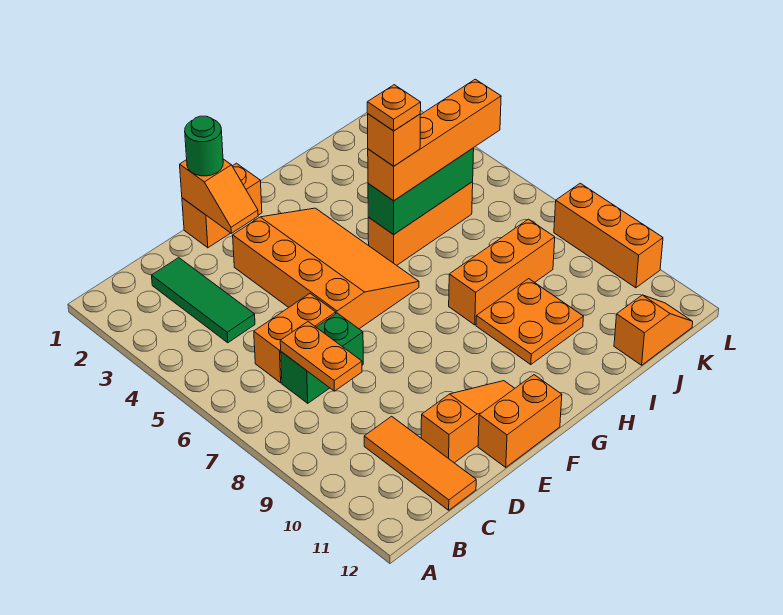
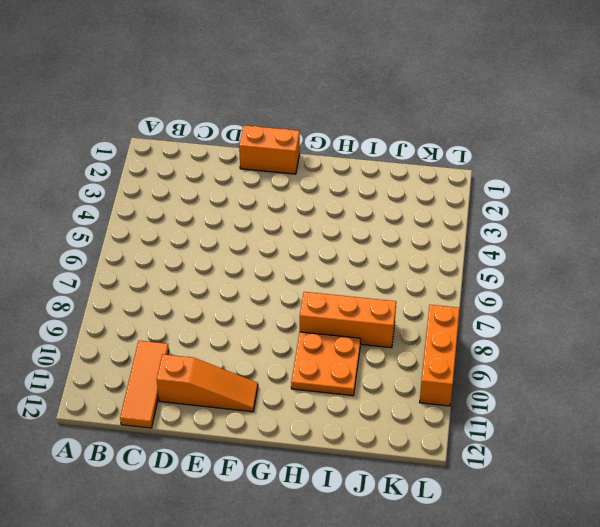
none -> green tile C2:C4 level 1
none -> orange brick C6:D6 level 1
none -> green brick C7:D7 level 1

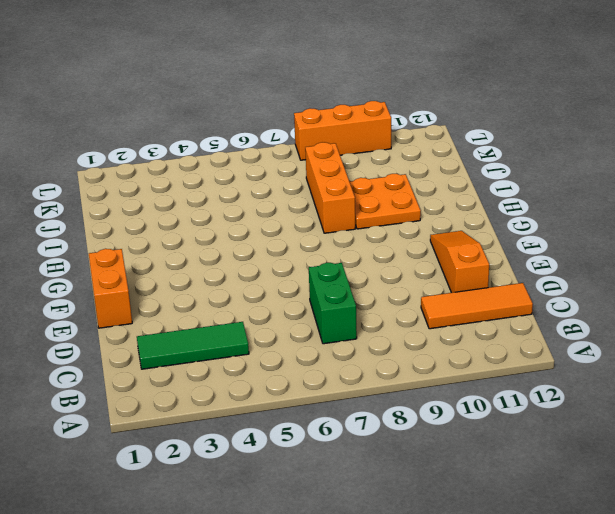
none -> orange brick C6:D6 level 1
none -> orange slope E3:G6 level 1 top E
none -> orange brick E12:F12 level 1

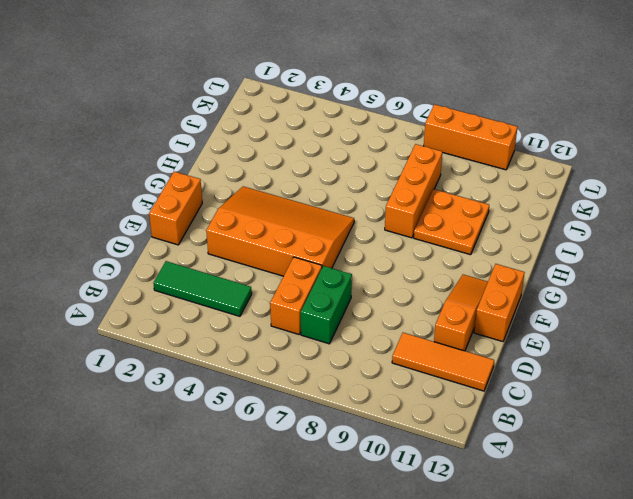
none -> orange brick H5:J5 level 1
none -> orange slope J12:K12 level 1 top J
none -> orange plate C7:C8 level 2

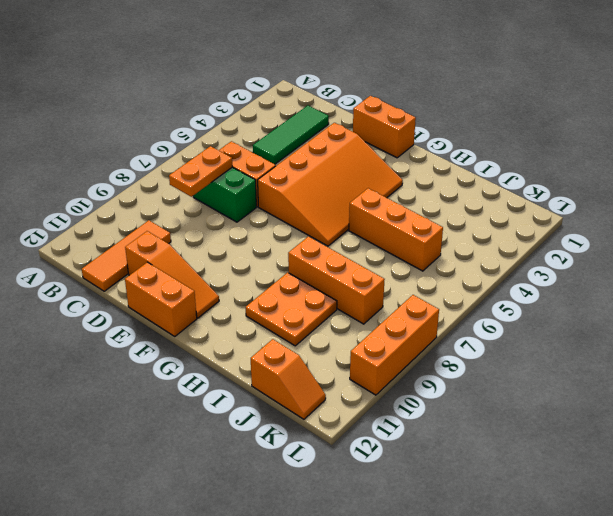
none -> orange slope E1:E2 level 2 top 1
none -> green brick H5:J5 level 2
none -> green round brick E1 level 3

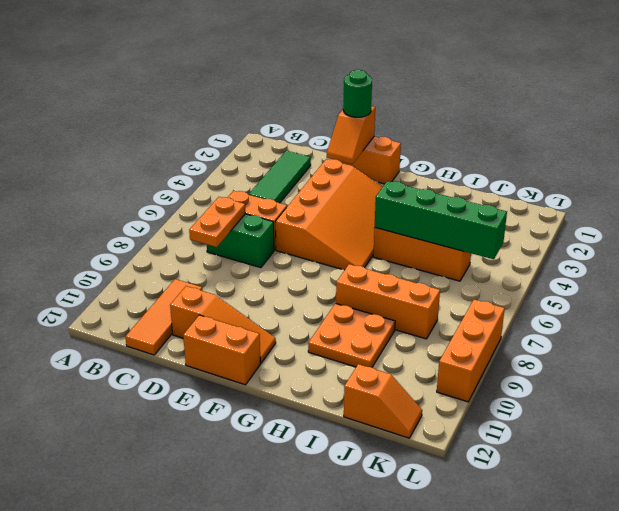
green brick H5:K5 level 2 -> green brick H5:J5 level 2
none -> orange brick H5:K5 level 3
none -> orange brick H5 level 4
none -> orange plate H5 level 5

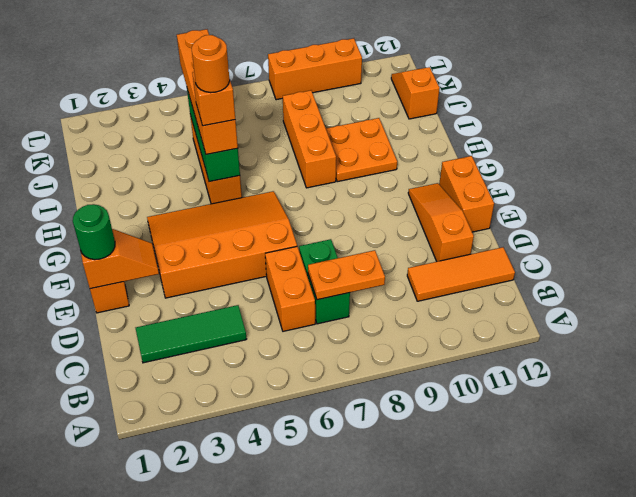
orange round brick H5 level 5 -> orange plate H5 level 5

